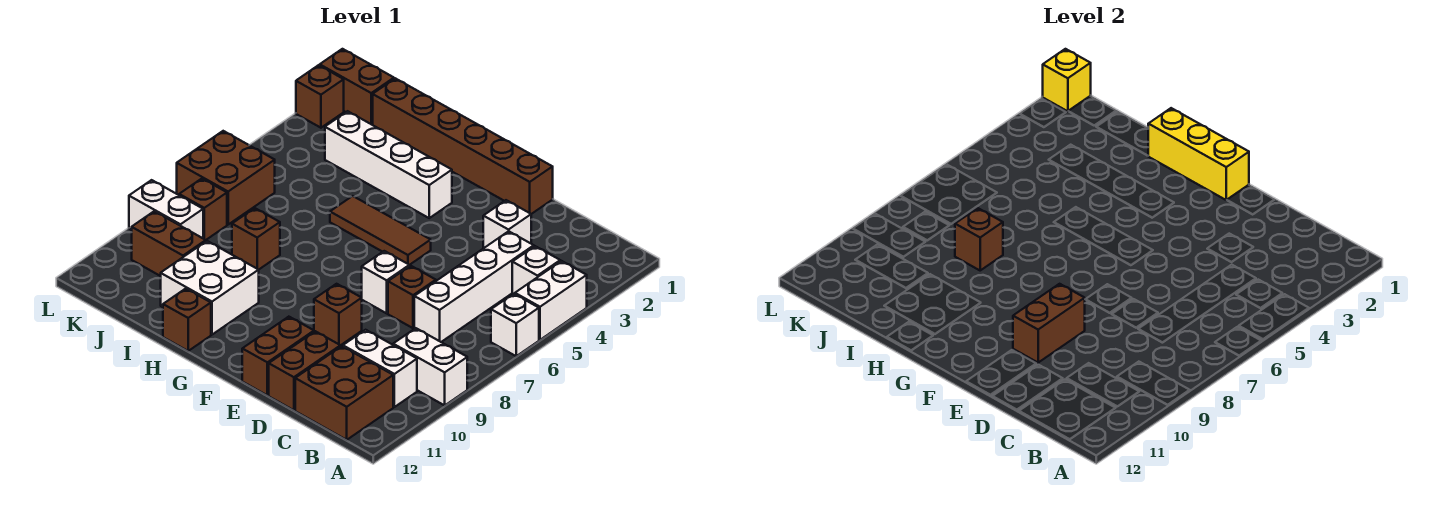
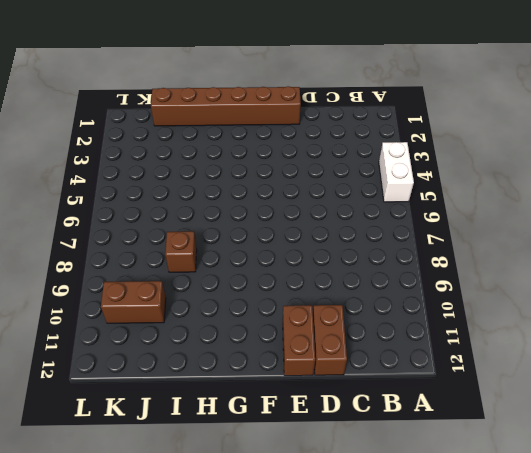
none -> white brick A6 level 1
none -> white brick A9:B9 level 1
none -> white brick B4 level 1

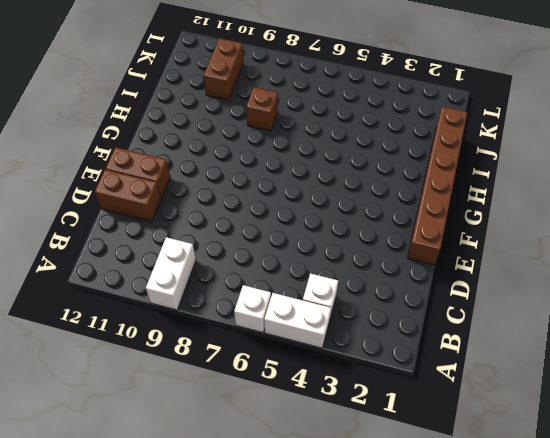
none -> white brick B10:C10 level 1
none -> brown brick B11:C12 level 1
none -> white brick C4:C7 level 1

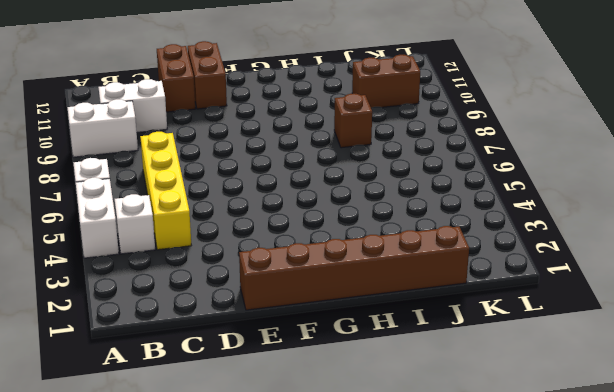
yellow brick C4:C7 level 1 -> white brick C4:C7 level 1
none -> brown brick B11:C12 level 1
none -> white brick D3 level 1
none -> brown brick D7 level 1

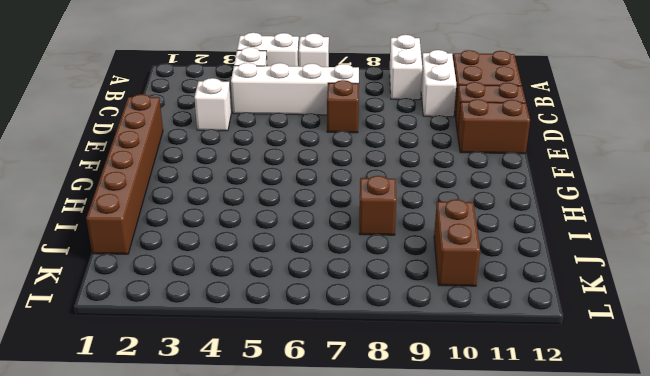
none -> white brick E7 level 1
none -> brown brick E9 level 1
none -> brown tile F5:H5 level 1

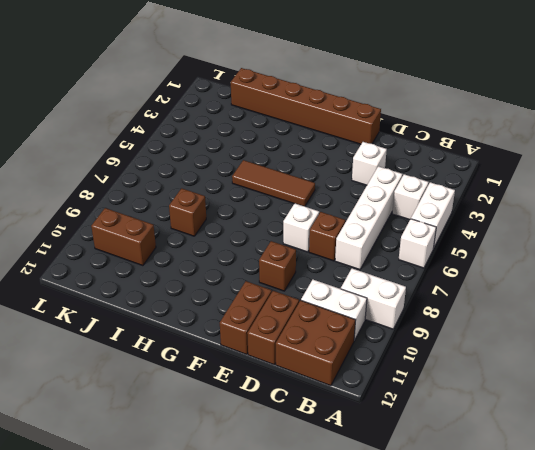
none -> white brick G3:J3 level 1
none -> white brick H10:I11 level 1
none -> brown brick H12 level 1

